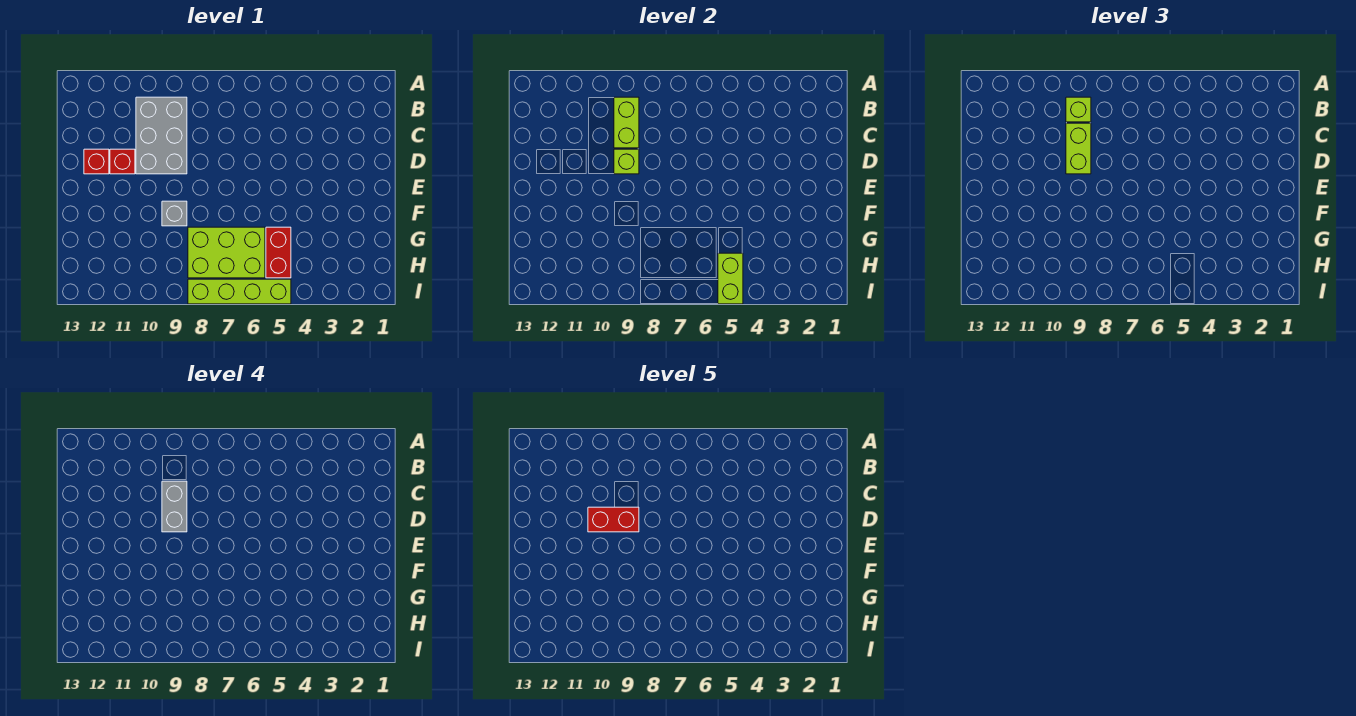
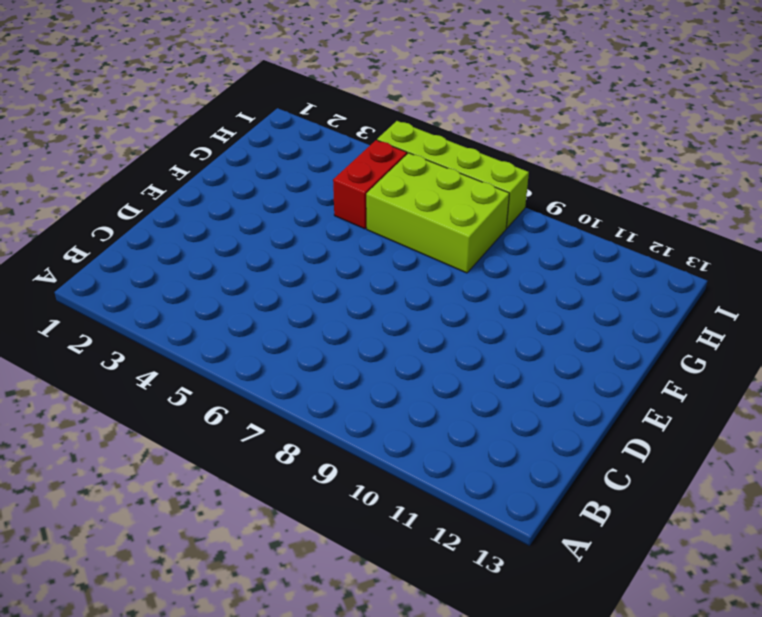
none -> grey brick B9:D10 level 1
none -> red brick D11 level 1
none -> red brick D12 level 1

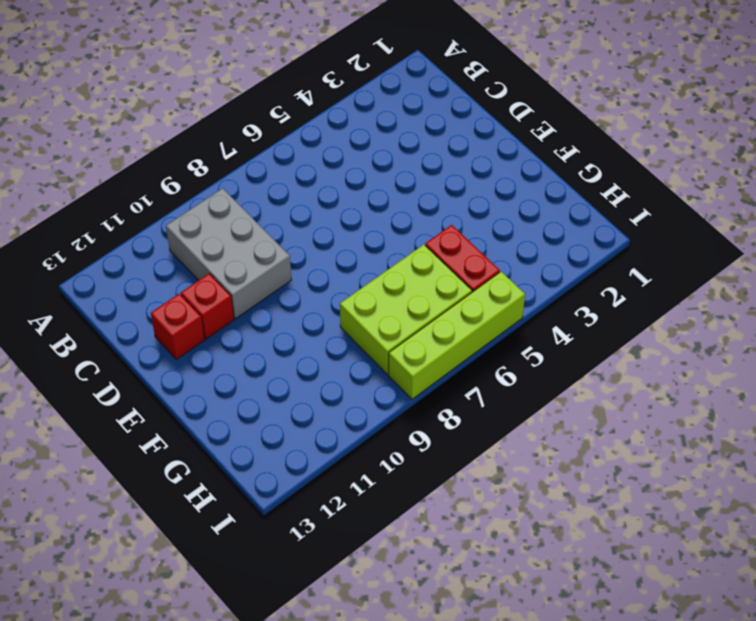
none -> grey brick F9 level 1
none -> lime brick B9:C9 level 2
none -> lime brick D9 level 2

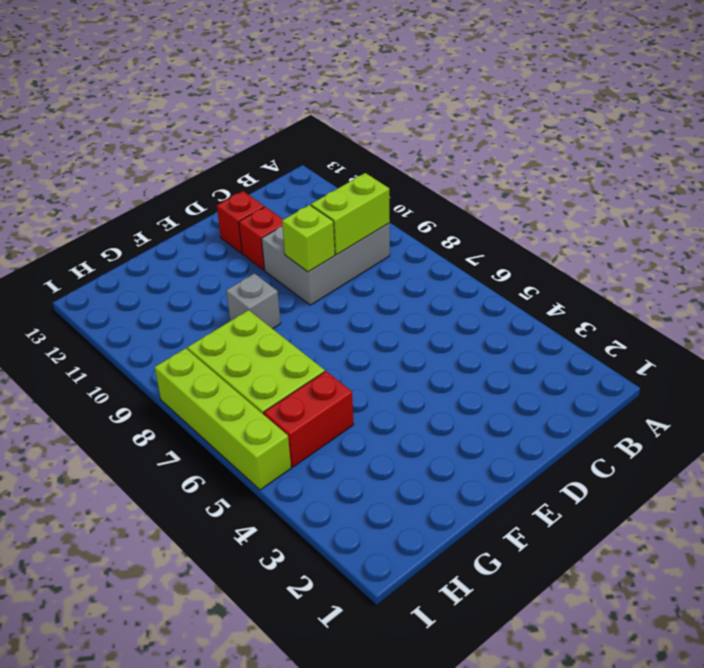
none -> lime brick H5:I5 level 2
none -> lime brick B9 level 3
none -> lime brick C9:D9 level 3

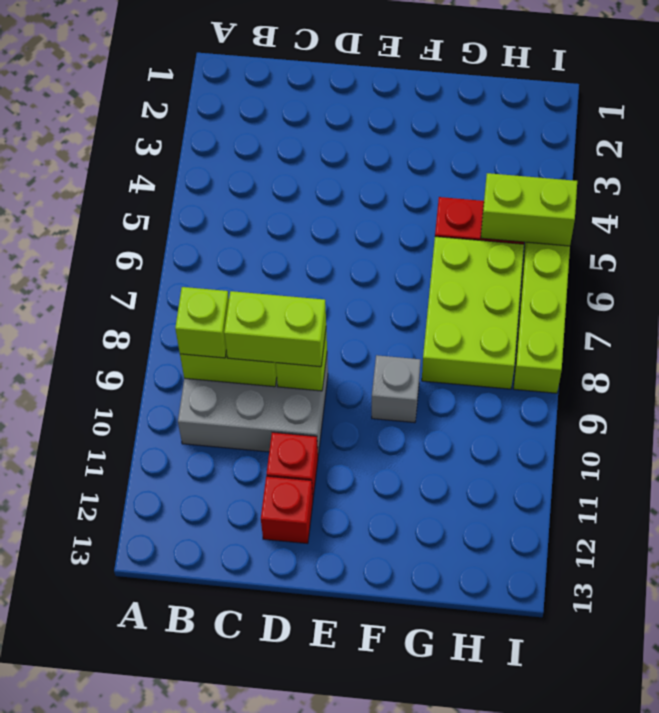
none -> grey brick C9:D9 level 4
none -> red brick D9:D10 level 5

